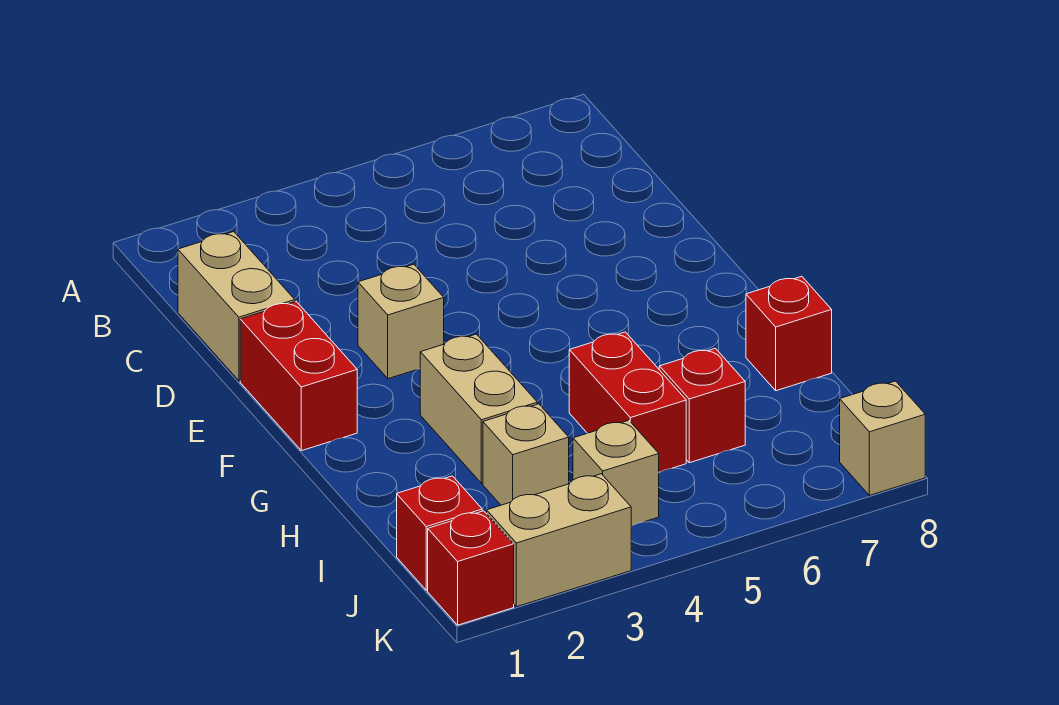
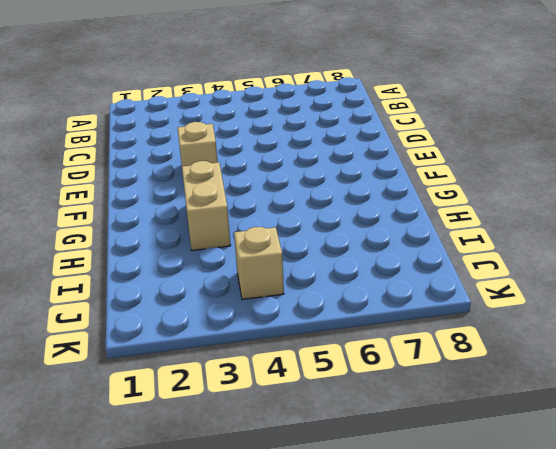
none -> tan brick C1:D1 level 1
none -> red brick E1:F1 level 1
none -> red brick H5:I5 level 1

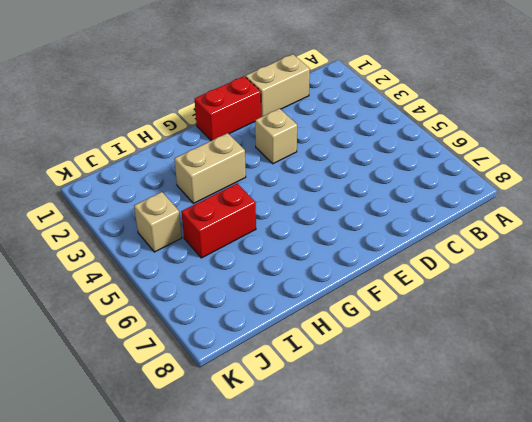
none -> red brick H8 level 1
none -> tan brick I3 level 1
none -> red brick I6 level 1

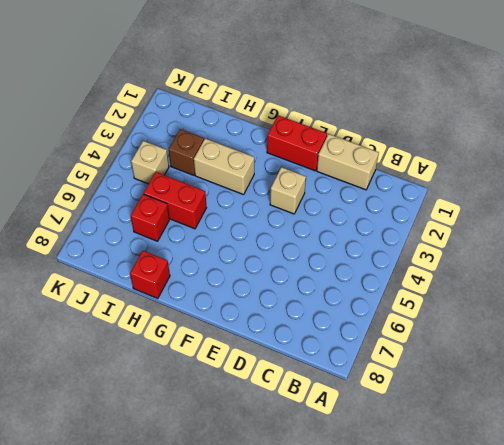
brown brick I3 level 1 -> tan brick I3 level 1
none -> red brick J1 level 1
none -> red brick K1 level 1
none -> tan brick K2:K3 level 1

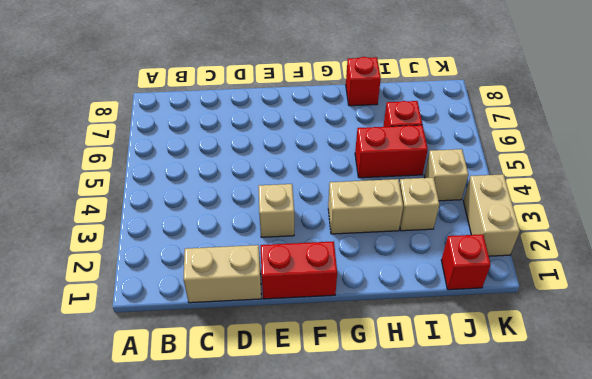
none -> red brick K1 level 1
none -> tan brick K8 level 1

